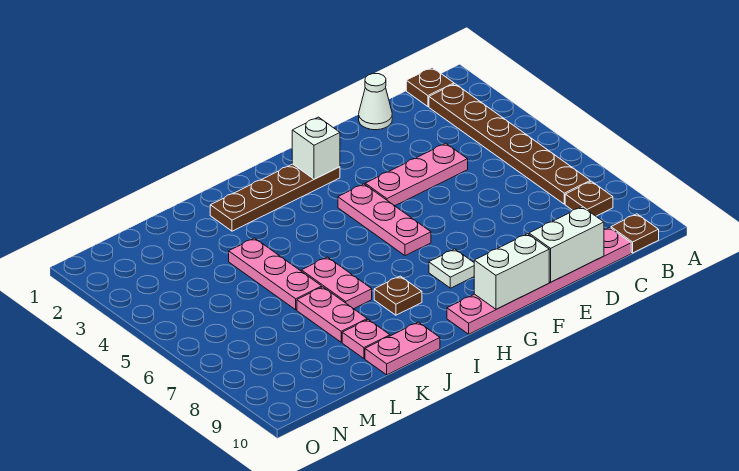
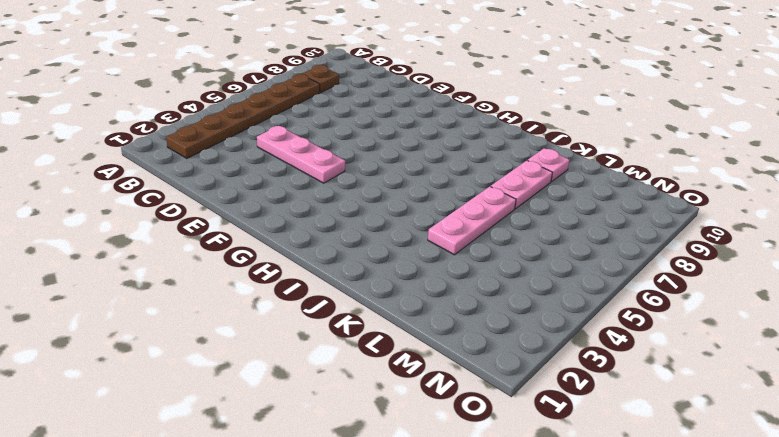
none -> brown plate B1 level 1
none -> brown plate B10 level 1
none -> pink plate C10:H10 level 1

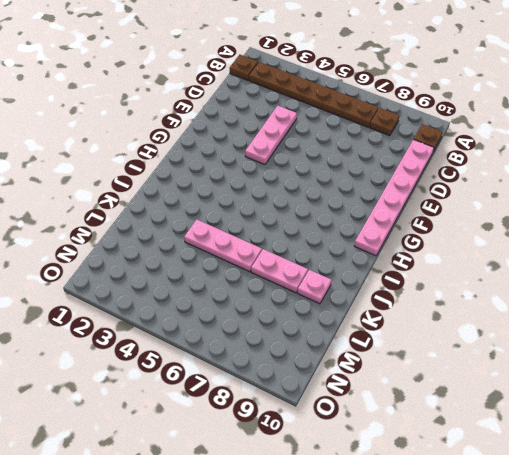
none -> white cone D1 level 1
none -> brown plate G2:J2 level 1
none -> pink plate G4:G6 level 1

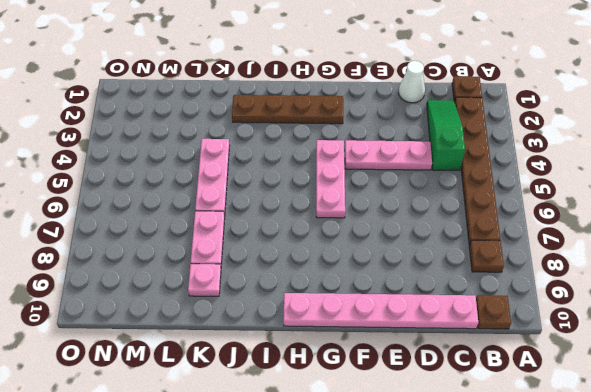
green slope C2:C4 level 1 top 4 -> none
none -> white plate G8 level 1
none -> brown plate I8 level 1
none -> pink plate J6:J7 level 1

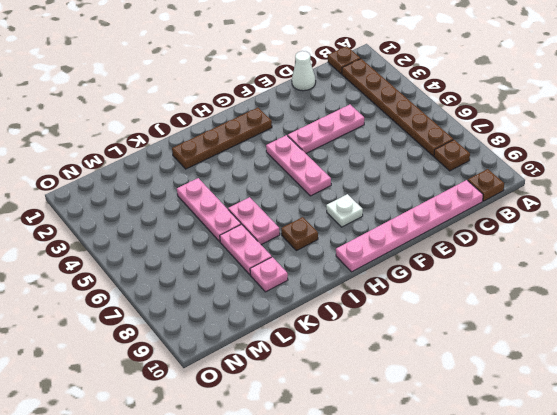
none -> pink plate J10:K10 level 1
none -> white brick D10:E10 level 2
none -> white brick F10:G10 level 2

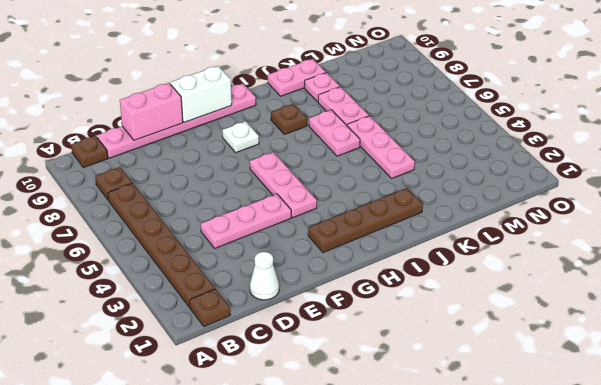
pink brick D10:E10 level 2 -> white brick D10:E10 level 2
none -> white brick G2 level 2

